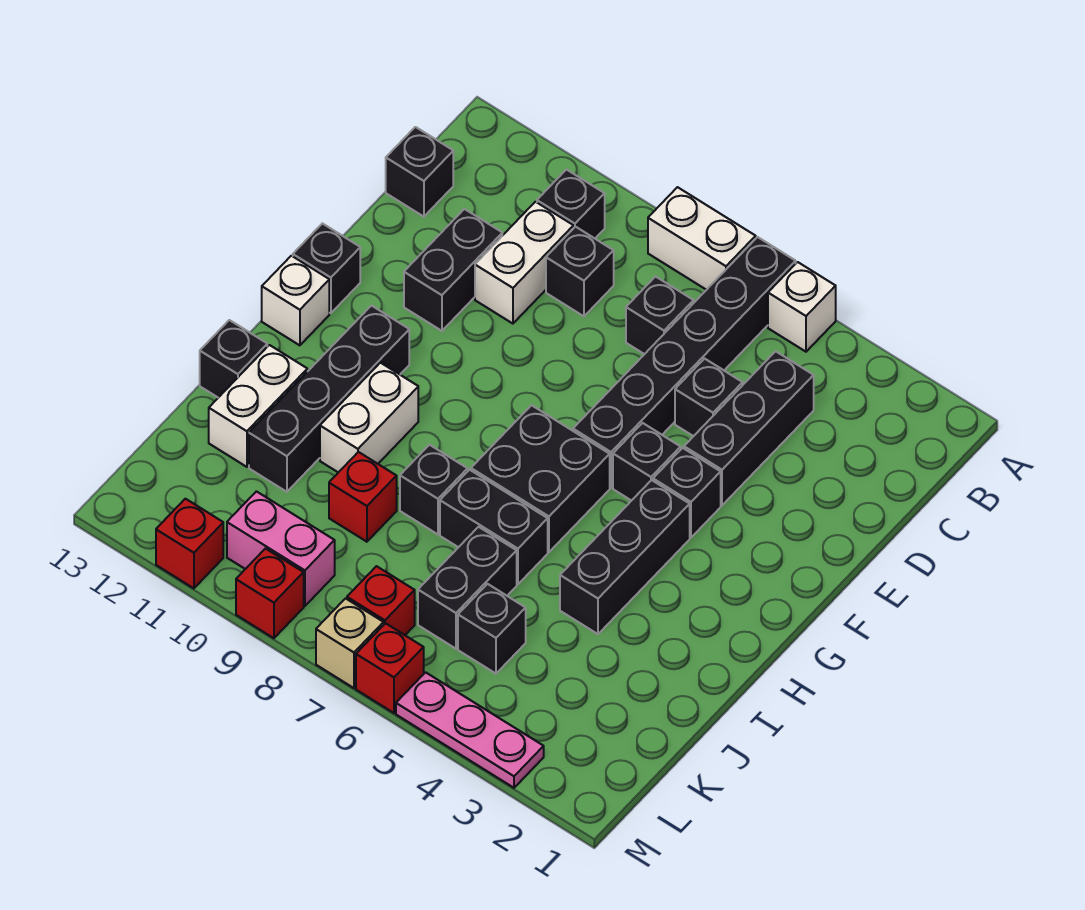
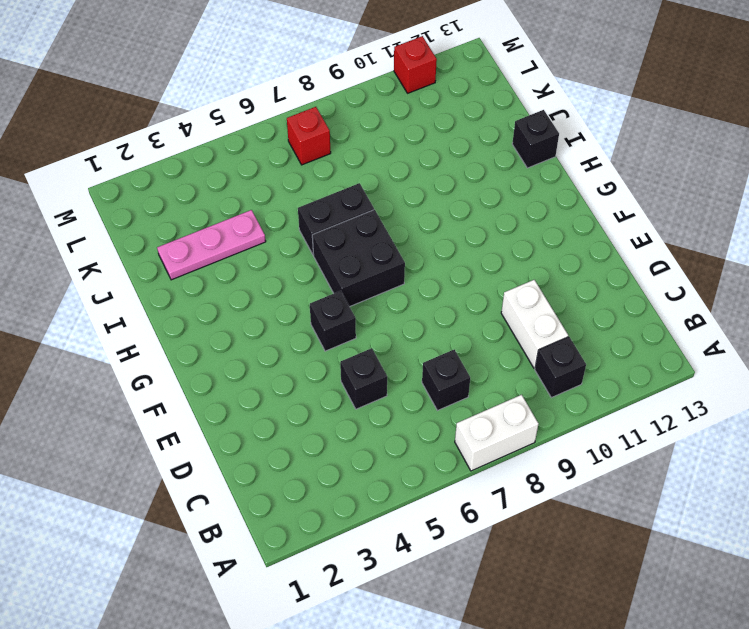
pink plate J2:J4 level 1 -> pink plate M3:M5 level 1
none -> white brick A5 level 1
none -> black brick A6:F6 level 1
none -> black brick C4:E4 level 1
none -> black brick C9 level 1

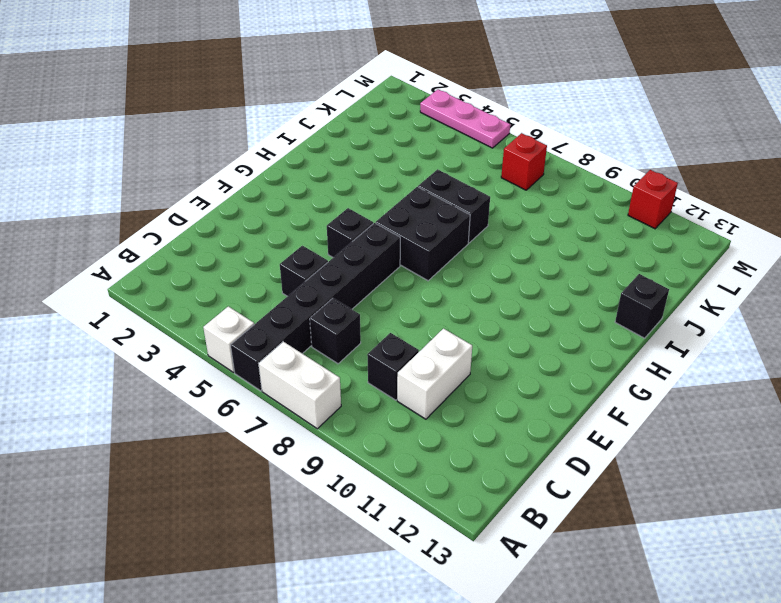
none -> black brick B10 level 1
none -> black brick C4:E4 level 1
none -> black brick C13 level 1
none -> black brick D11:E11 level 1

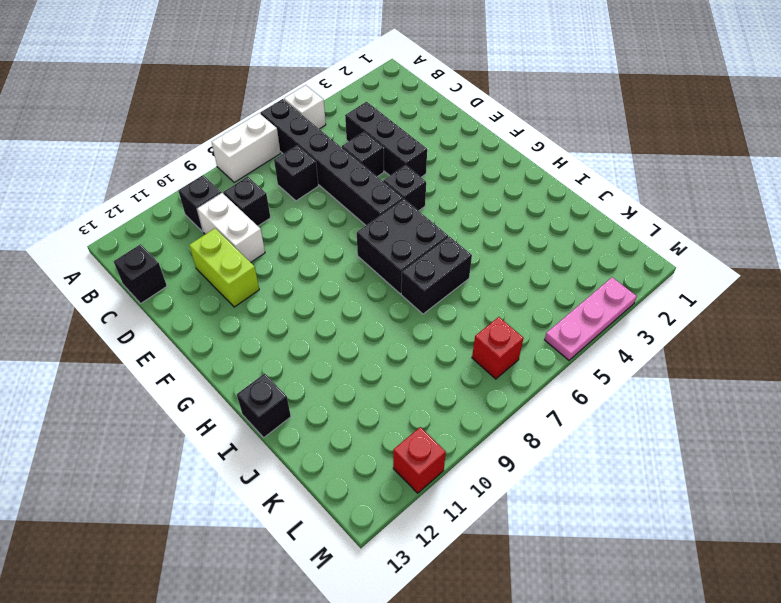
lime brick D11:E11 level 1 -> black brick D11:E11 level 1
none -> black brick F4 level 1
none -> black brick F13 level 1
none -> black brick G4:I4 level 1
none -> black brick G11:J11 level 1

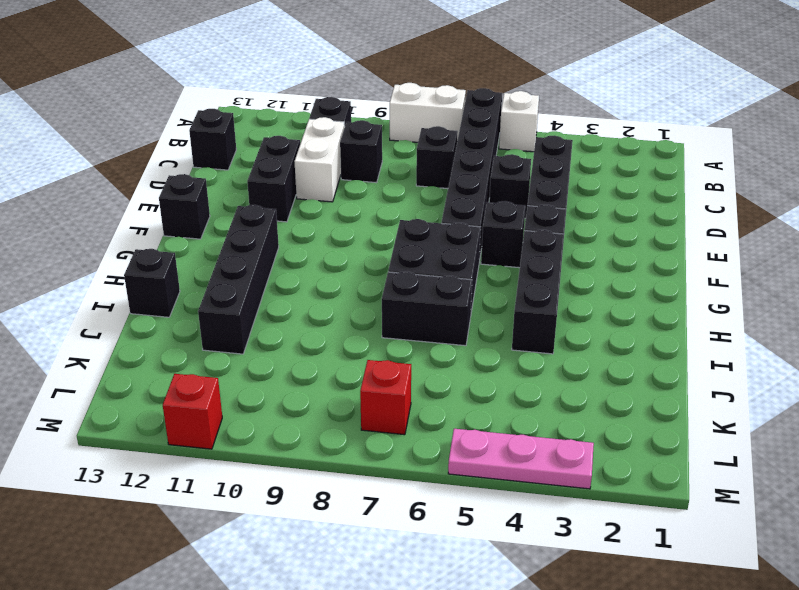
none -> white brick G13 level 1
none -> white brick H10:I10 level 1
none -> black brick I8 level 1
none -> white brick I12:J12 level 1

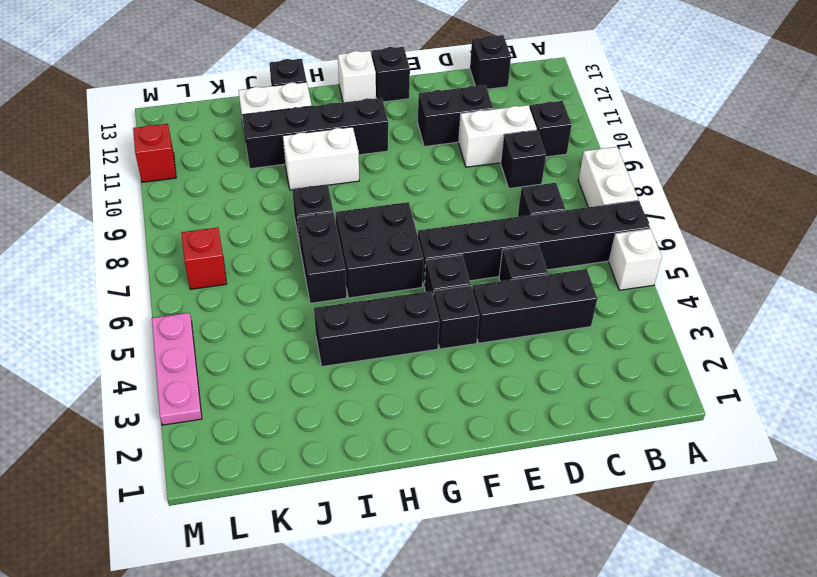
none -> black brick J6:K6 level 1
none -> red brick J9 level 1
none -> black brick K5 level 1
none -> pink brick L9:L10 level 1

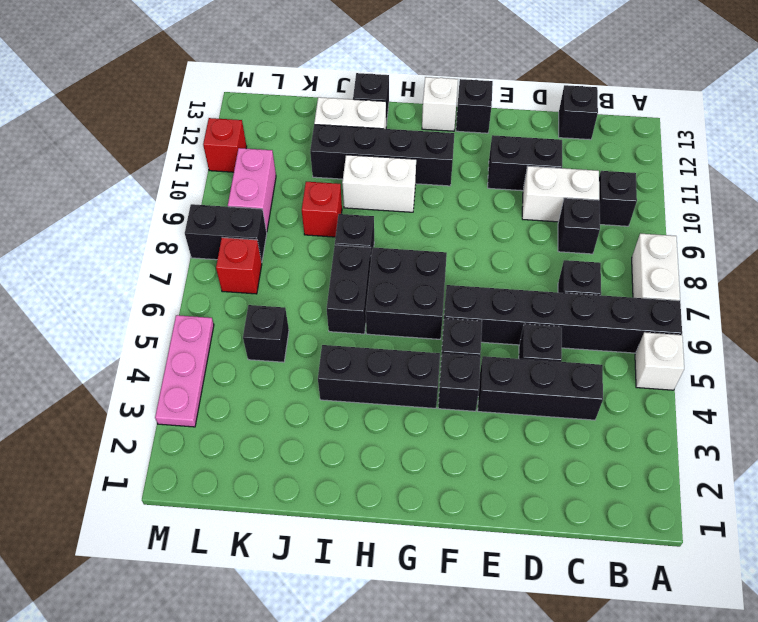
black brick L8:M8 level 1 -> black brick J6:K6 level 1
none -> red brick M6 level 1
none -> tan brick M7 level 1
none -> red brick M9 level 1

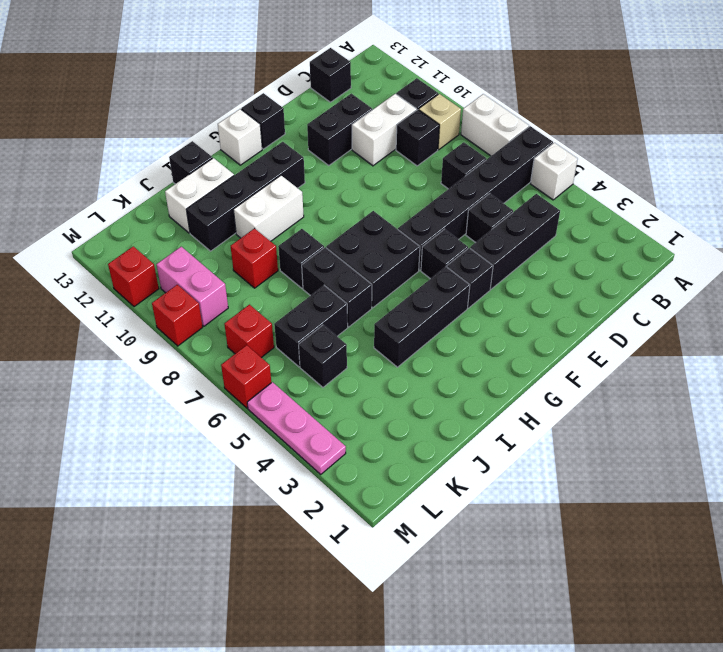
tan brick B9 level 1 -> tan brick M7 level 1

